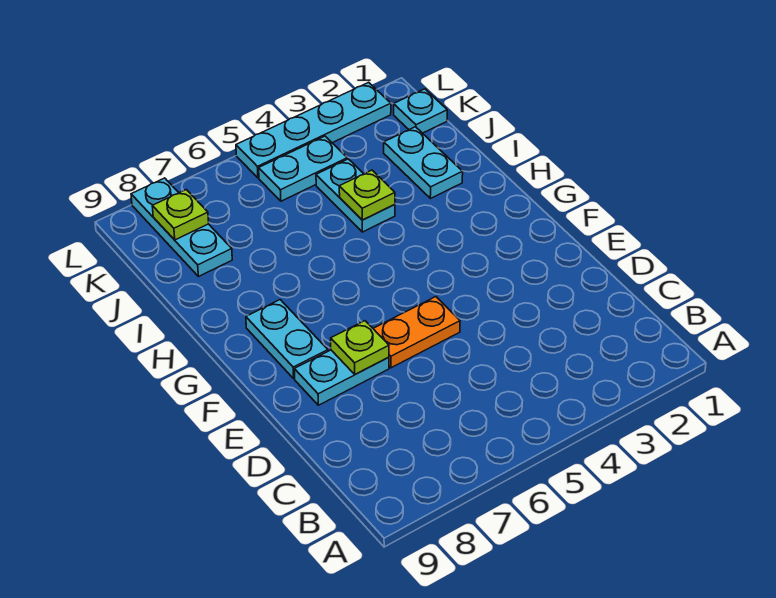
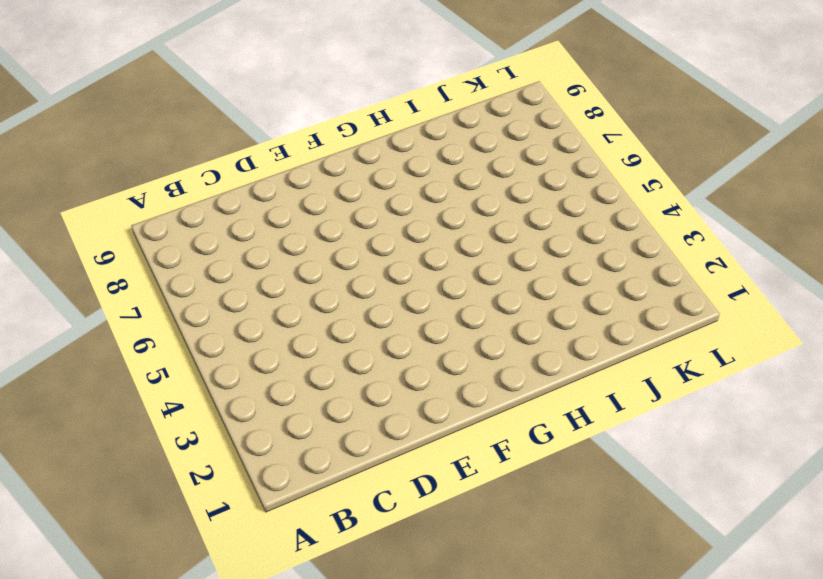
none -> orange plate E5:E6 level 1
none -> cyan plate E7:E8 level 1
none -> cyan plate F8:G8 level 1

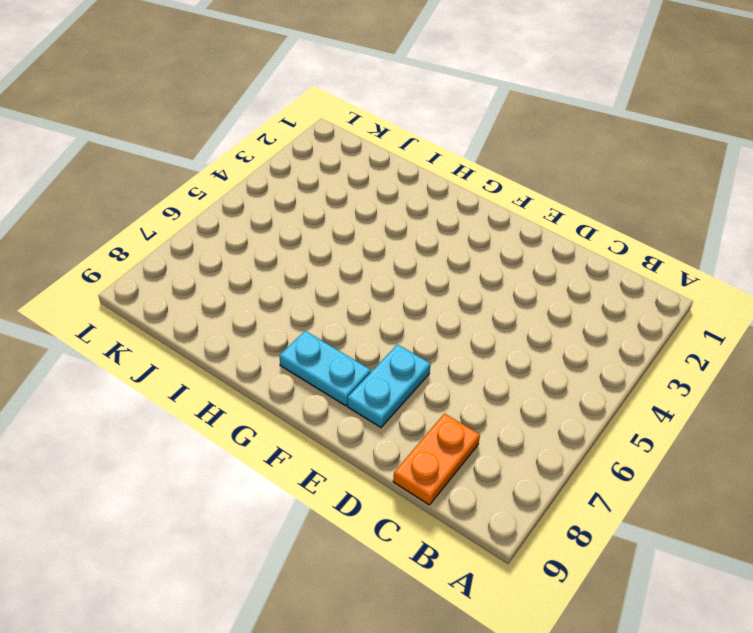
orange plate C8:C9 level 1 -> orange plate E5:E6 level 1
none -> cyan plate I2:J2 level 1
none -> cyan plate I4:J4 level 1
none -> cyan plate J8:L8 level 1

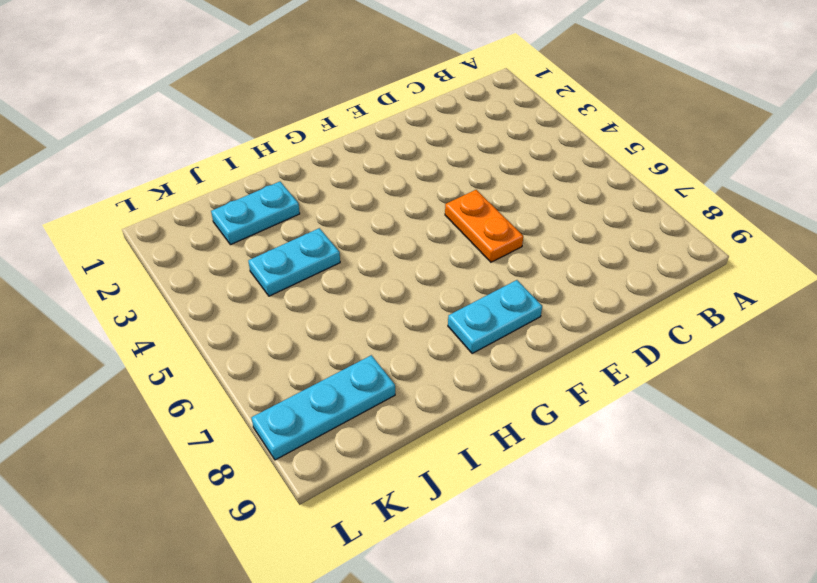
none -> cyan plate E7:E8 level 1
none -> cyan plate K1 level 1
none -> cyan plate K4:K5 level 1

